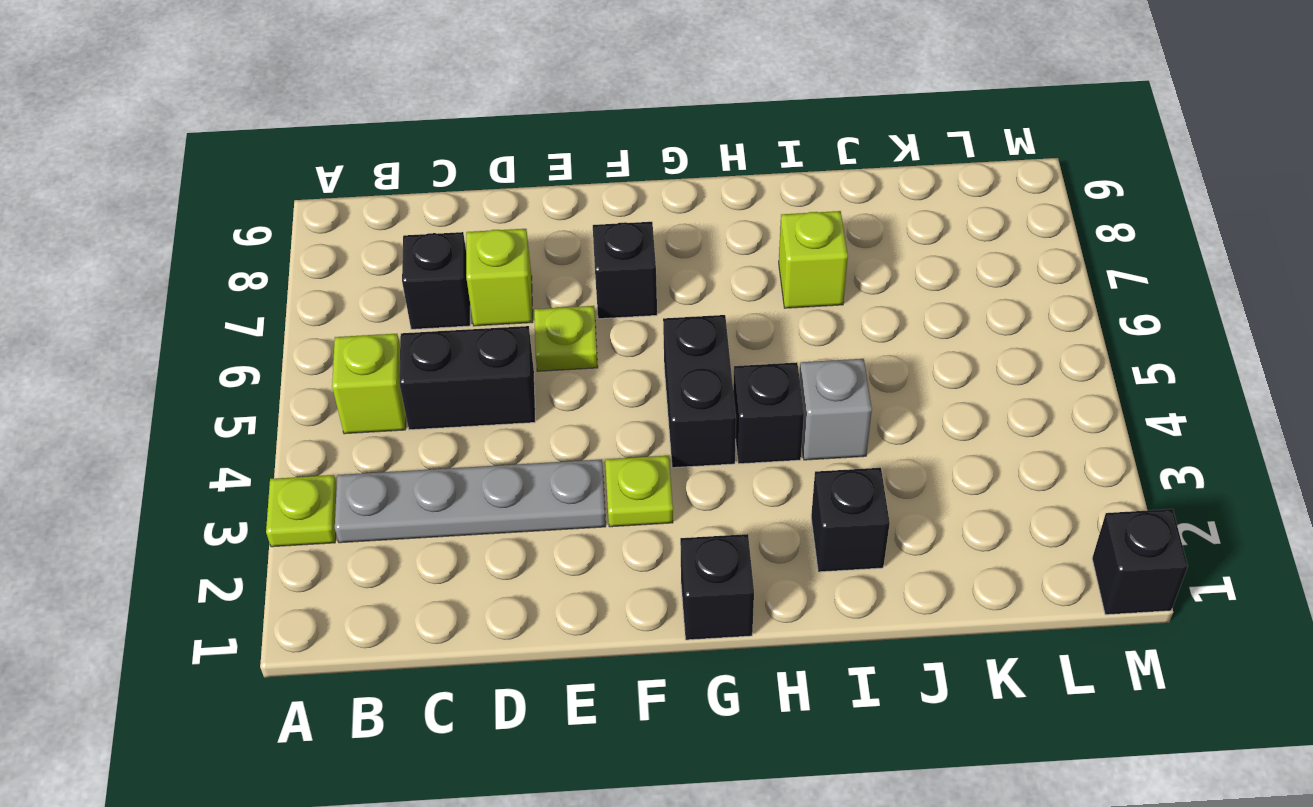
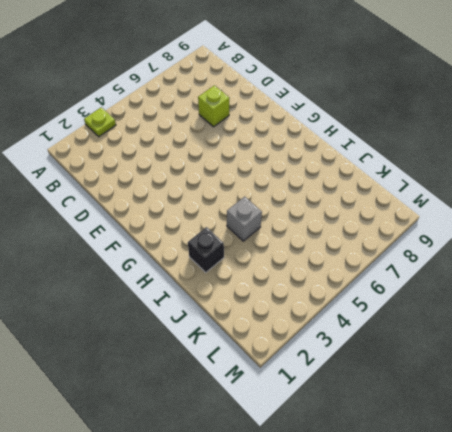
none -> grey plate B3:E3 level 1
none -> lime brick B5 level 1
none -> black brick C5:D5 level 1

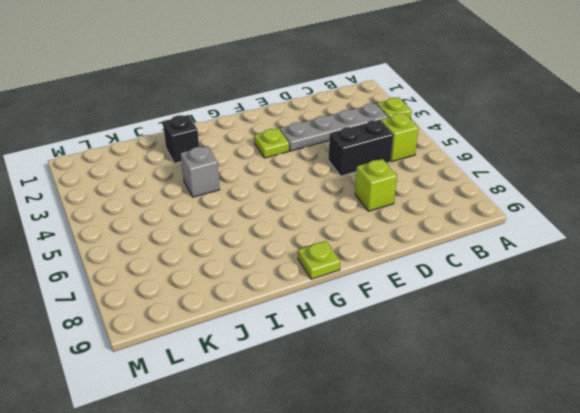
lime plate G9 level 1 -> lime plate E6 level 1
none -> black brick C7 level 1
none -> black brick F7 level 1
none -> black brick G1 level 1

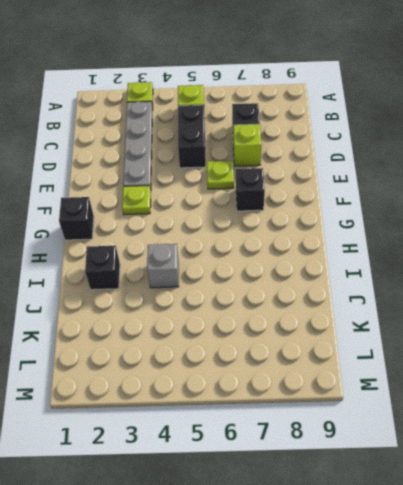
none -> black brick G4:G5 level 1
none -> black brick H4 level 1
none -> lime brick I7 level 1

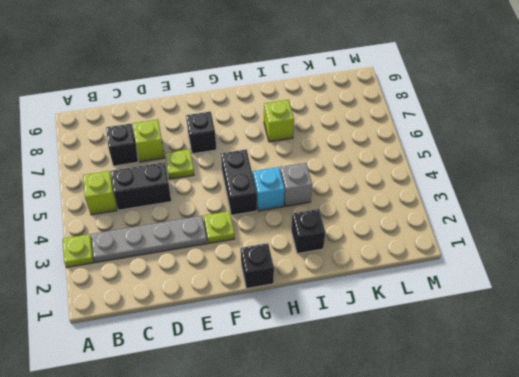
cyan brick H4 level 1 -> black brick H4 level 1
none -> black brick M1 level 1

